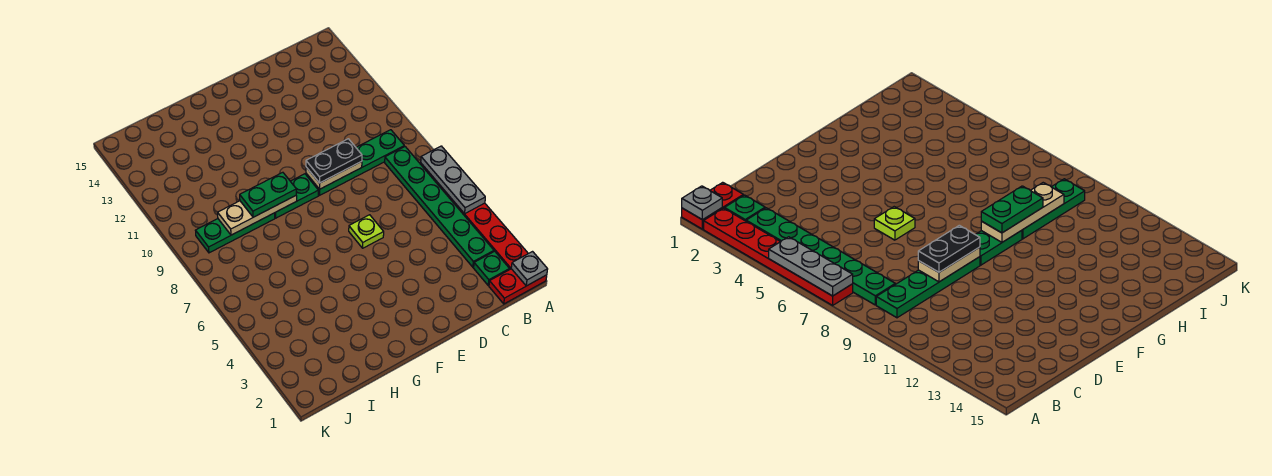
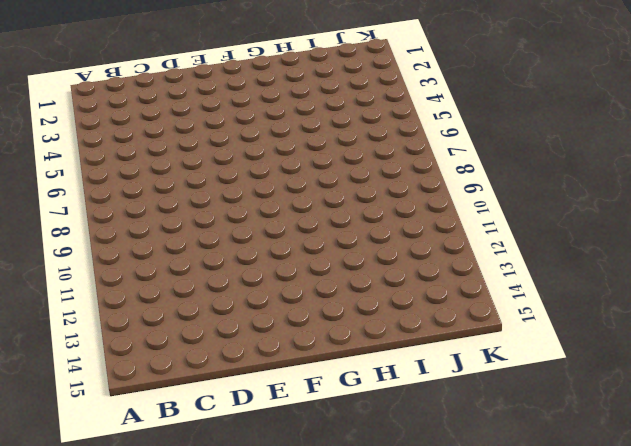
none -> red plate A1:B1 level 1
none -> red plate A2:A7 level 1
none -> green plate B2 level 1

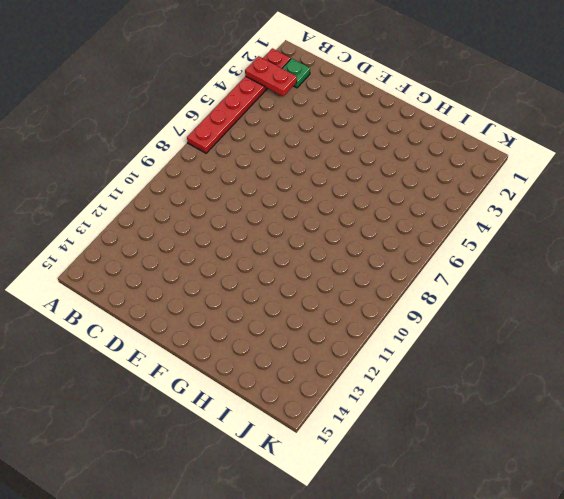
red plate A3:B3 level 2 -> red plate A1:B1 level 1
none -> green plate B3:B8 level 1
none -> green plate B9:E9 level 1
none -> lime plate E6 level 1

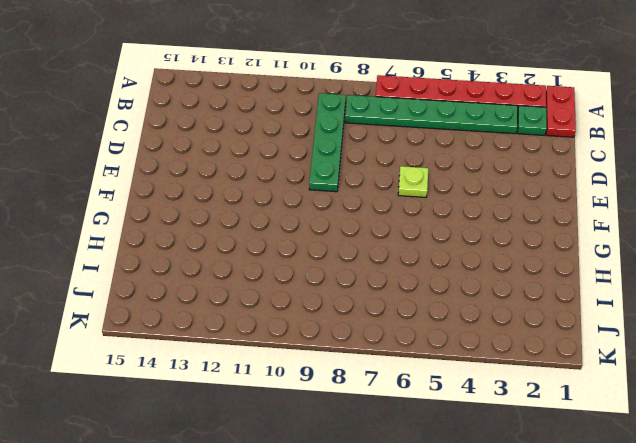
none -> green plate F9:G9 level 1
none -> green plate H9:J9 level 1
none -> grey plate A1 level 2

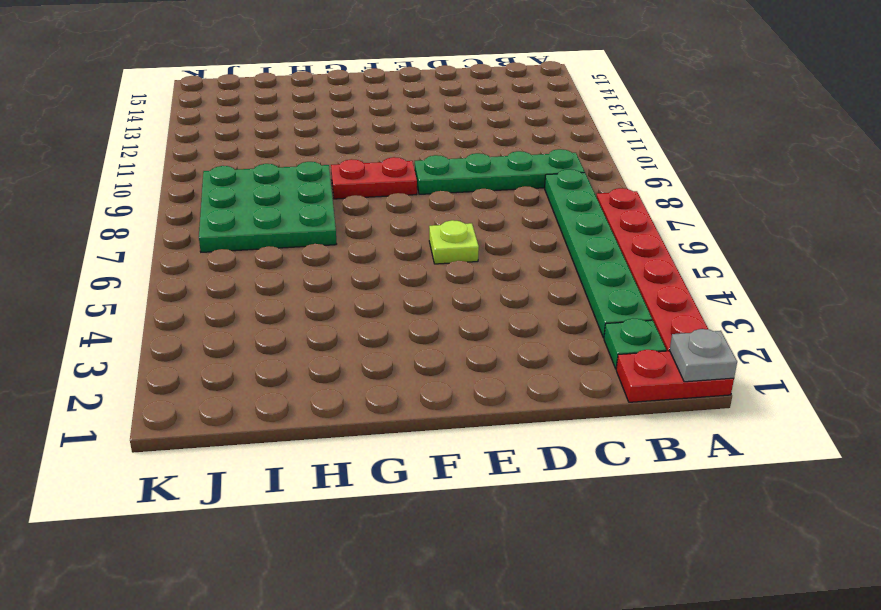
red plate F9:G9 level 1 -> green plate F9:G9 level 1
green plate H7:J9 level 1 -> green plate H9:J9 level 1
none -> grey plate A5:A7 level 2
none -> tan plate D9:E9 level 2
none -> tan plate G9:I9 level 2

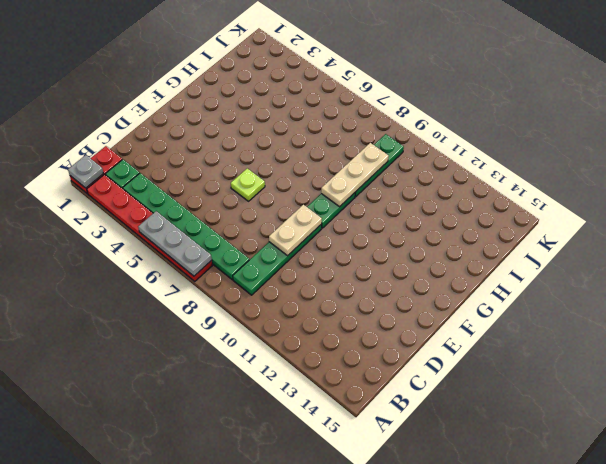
none -> black plate D9:E9 level 3
none -> green plate G9:H9 level 3

